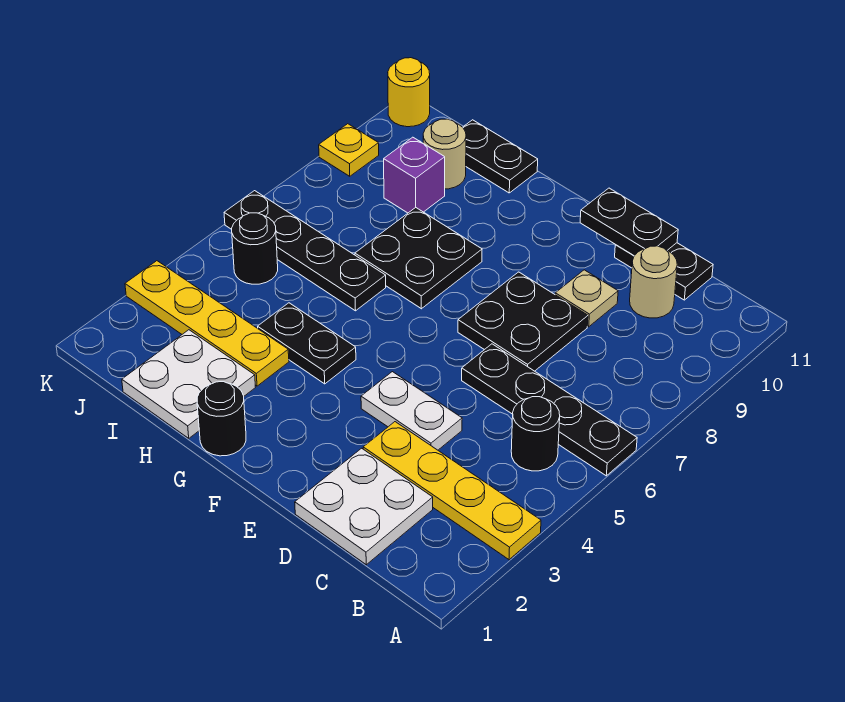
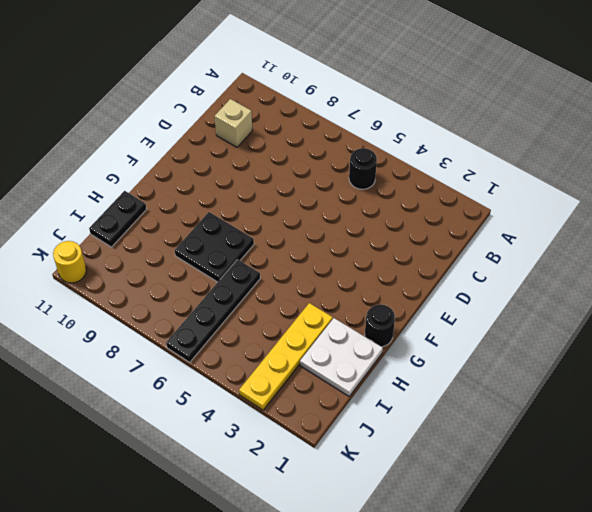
tan brick C10 level 1 -> tan round brick C10 level 1
none -> yellow plate A3:D3 level 1
none -> black plate A6:D6 level 1
none -> white plate C1:D2 level 1

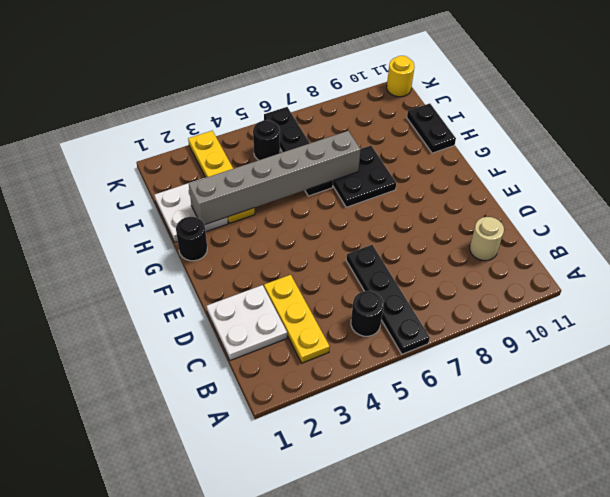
yellow plate B3:D3 level 1 -> yellow plate A3:D3 level 1
grey brick H2:H7 level 2 -> none
none -> black plate C11:D11 level 1
none -> white plate D4:E4 level 1
none -> black plate D7:E8 level 1

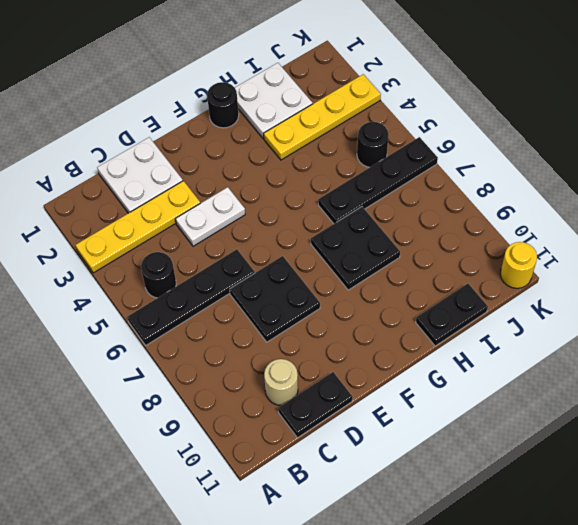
none -> tan plate D9 level 1
none -> black plate G4:H4 level 1
none -> purple brick I9 level 1

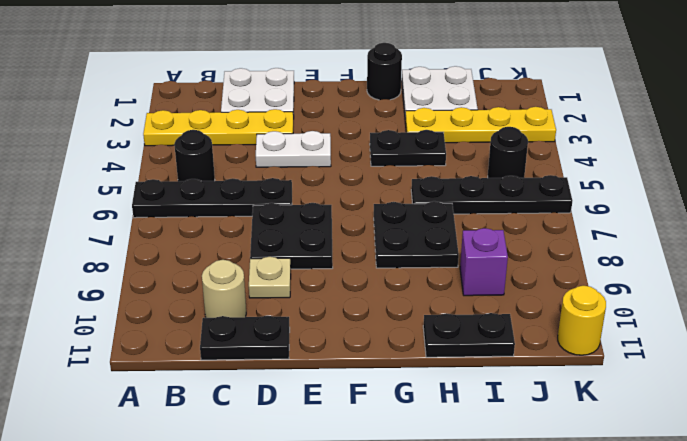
none -> tan round brick I10 level 1
none -> yellow plate K9 level 1
none -> black plate D11:E11 level 2

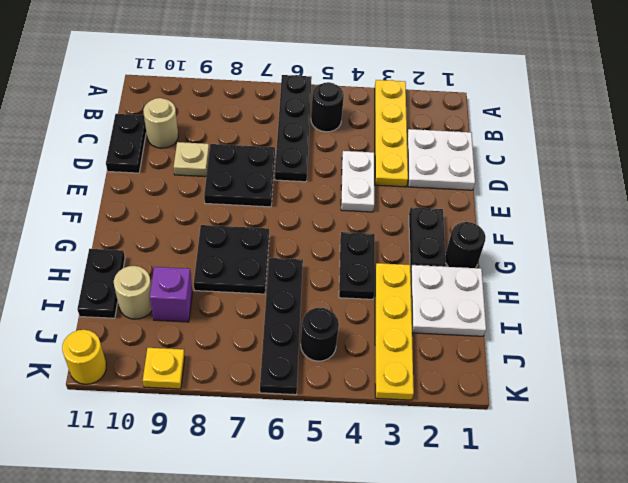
black plate F2:G2 level 1 -> black plate D11:E11 level 2

